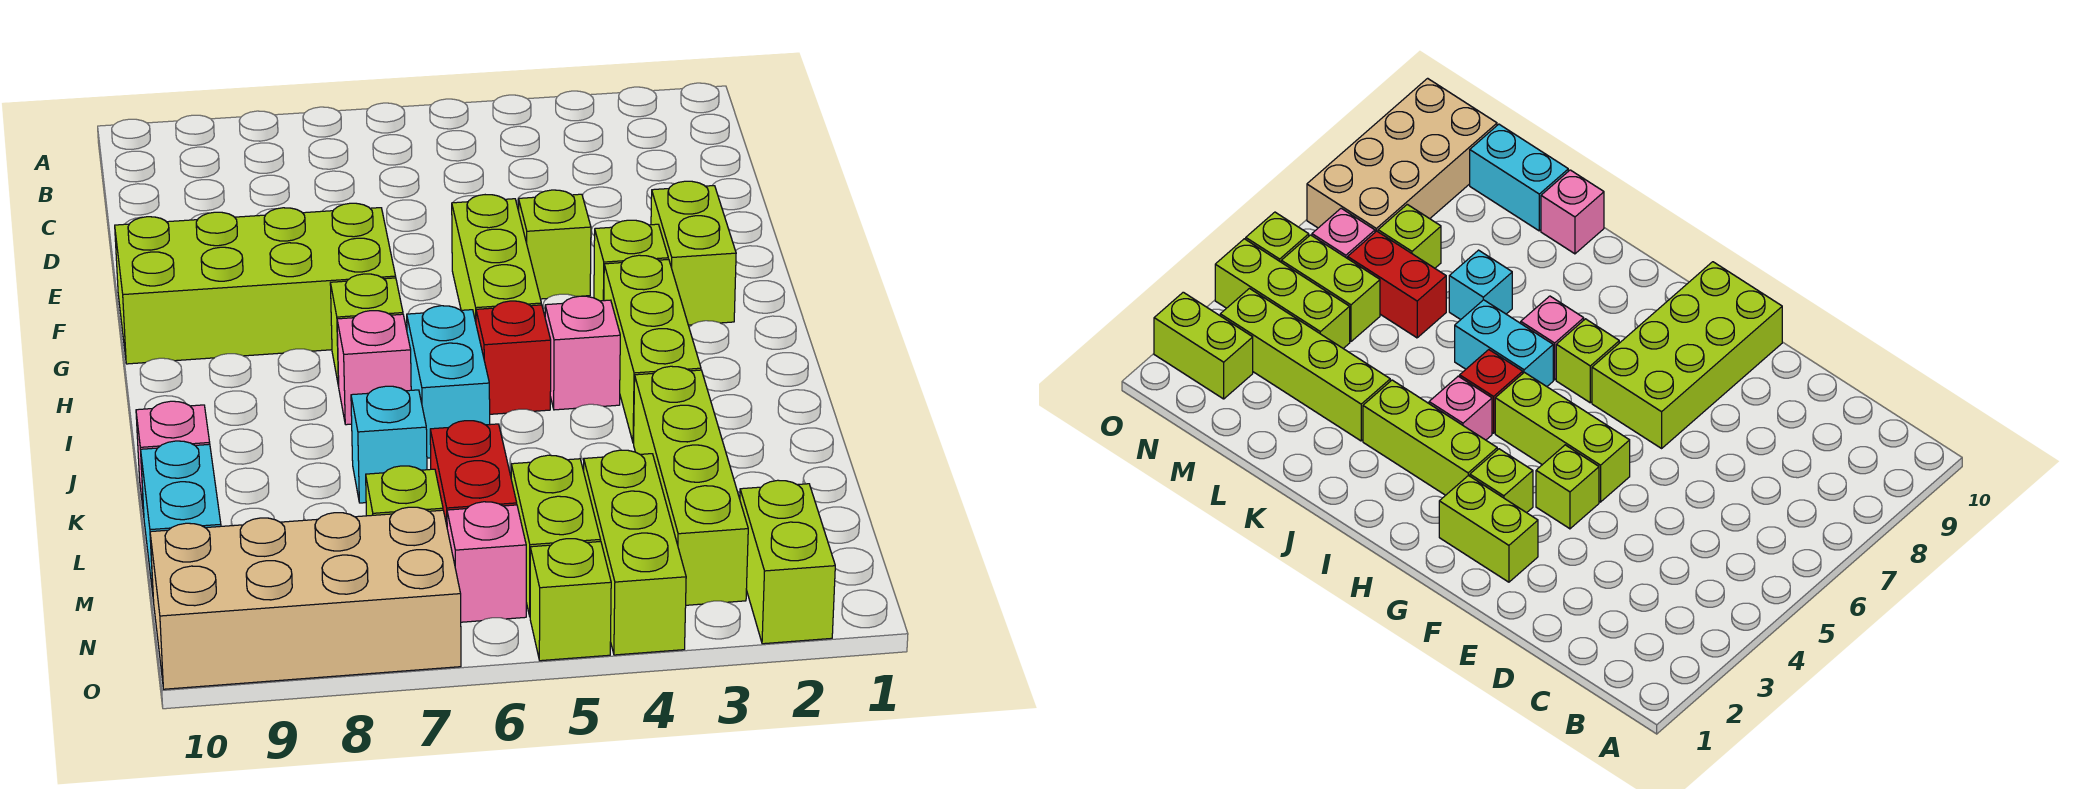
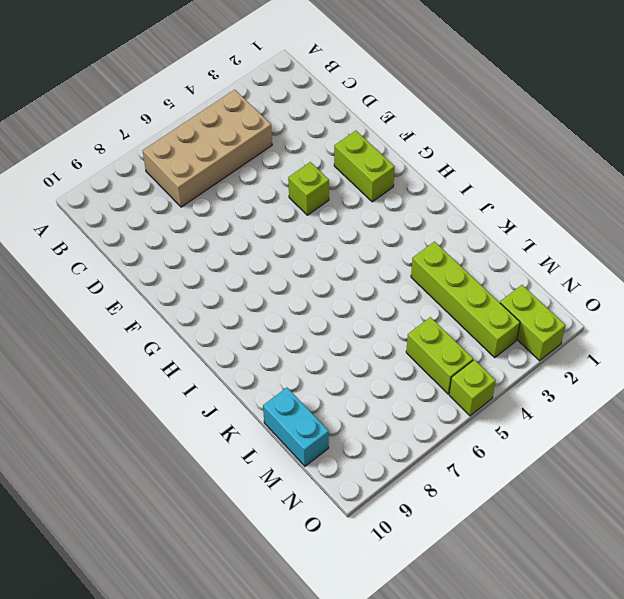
tan brick B4:C7 level 1 -> tan brick N7:O10 level 1
none -> lime brick F5:H5 level 1
none -> lime brick F7:G10 level 1
none -> lime brick G3 level 1

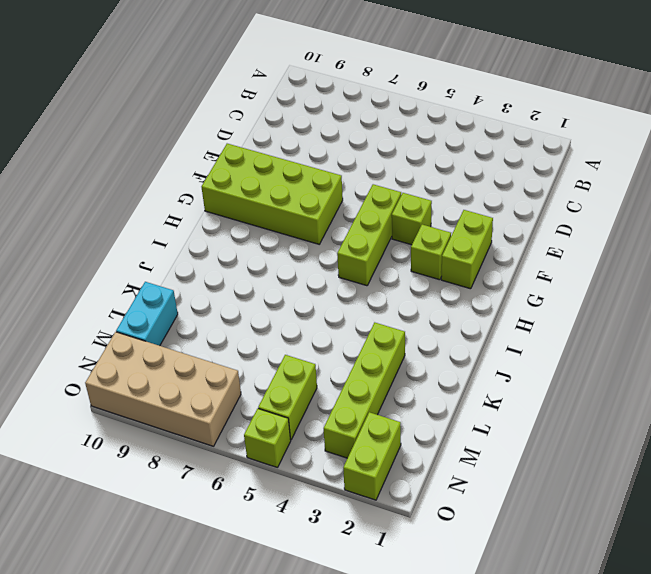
none -> lime brick H3:J3 level 1
none -> lime brick H7 level 1
none -> pink brick I4 level 1

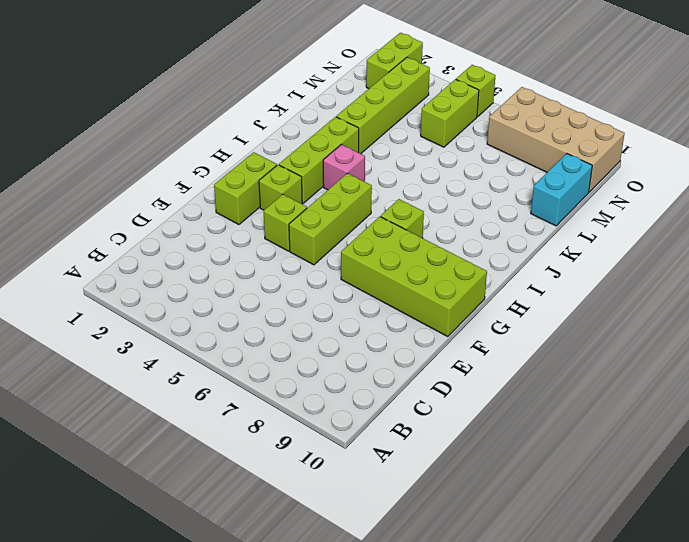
none -> red brick I5 level 1
none -> cyan brick I6:J6 level 1
none -> pink brick I7 level 1

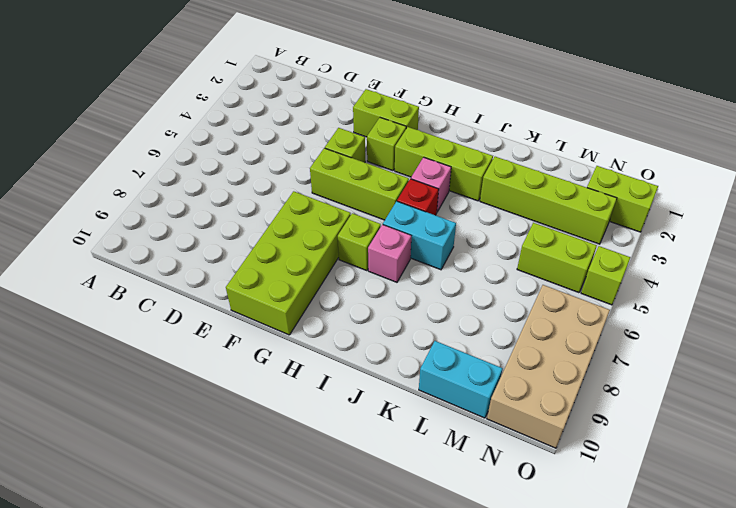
none -> cyan brick K7 level 1
none -> pink brick K10 level 1
none -> red brick L6:M6 level 1

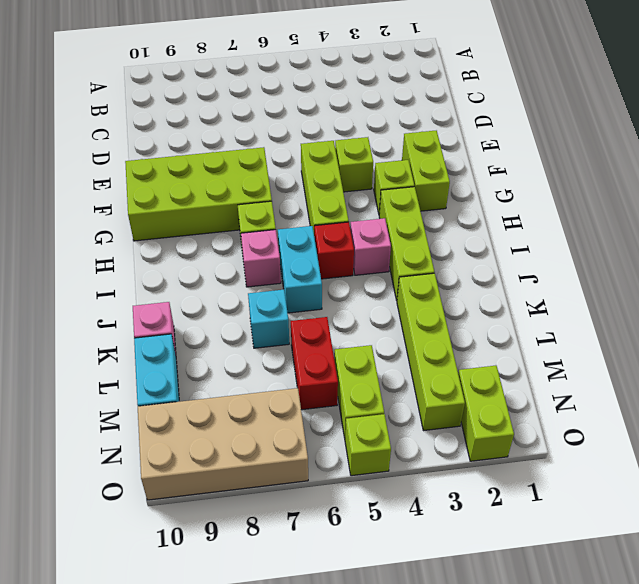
none -> lime brick M4:O4 level 1
none -> lime brick M7 level 1
none -> pink brick N6 level 1

